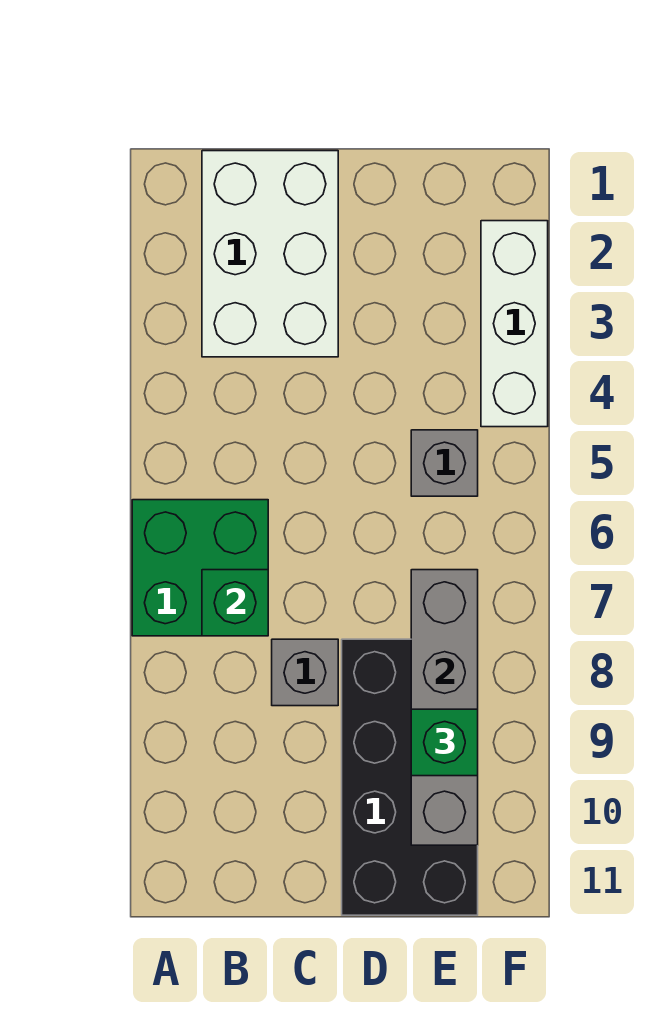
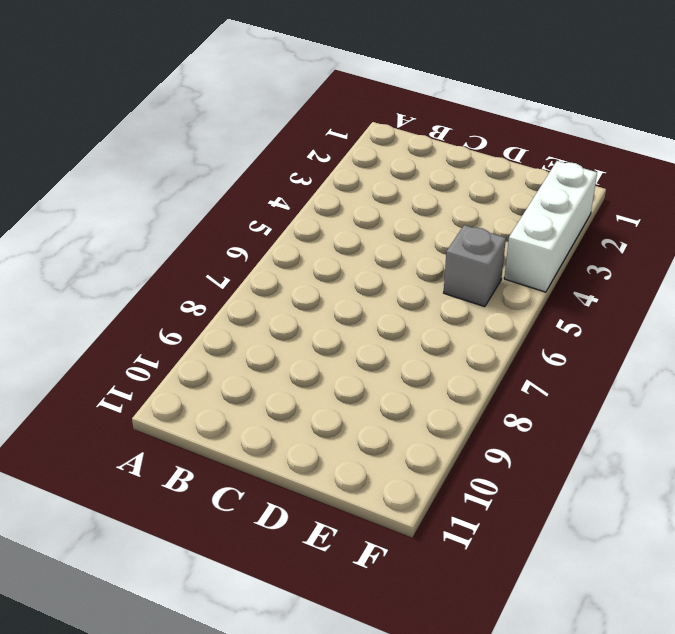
none -> green brick A6:B7 level 1
none -> white brick B1:C3 level 1

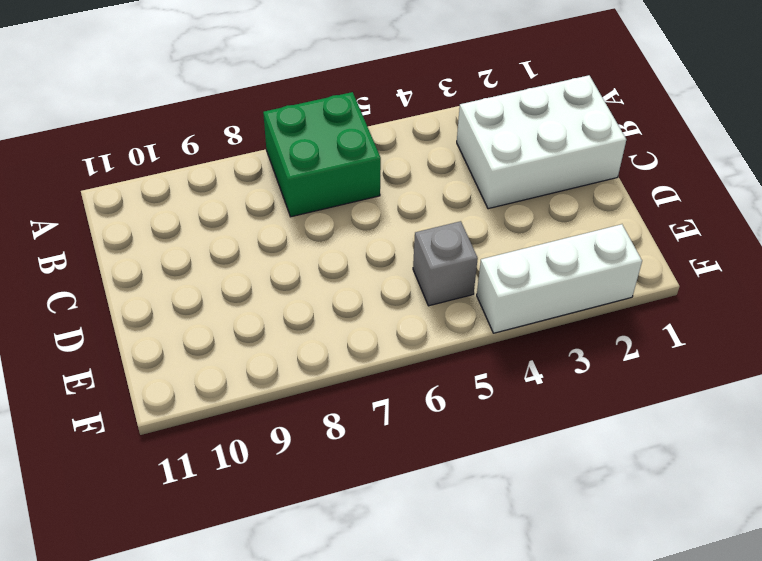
none -> grey brick C8 level 1
none -> black brick D8:E11 level 1

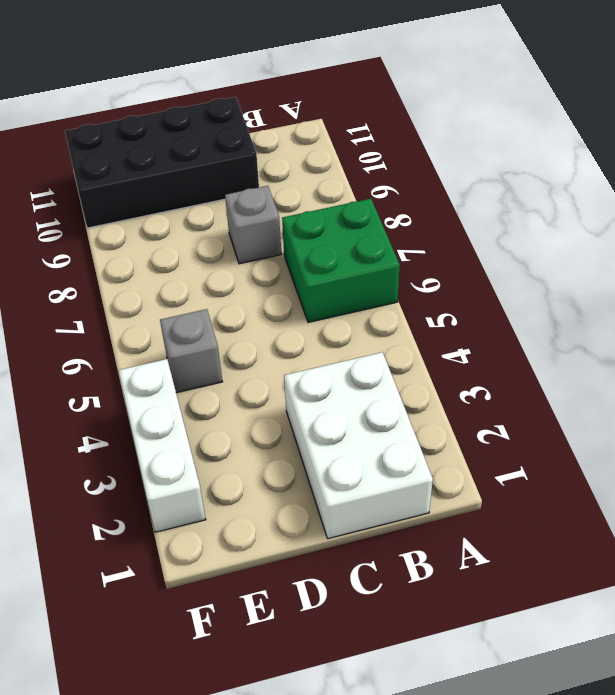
black brick C10:F11 level 1 -> black brick D8:E11 level 1
none -> green brick B7 level 2
none -> grey brick E7:E10 level 2

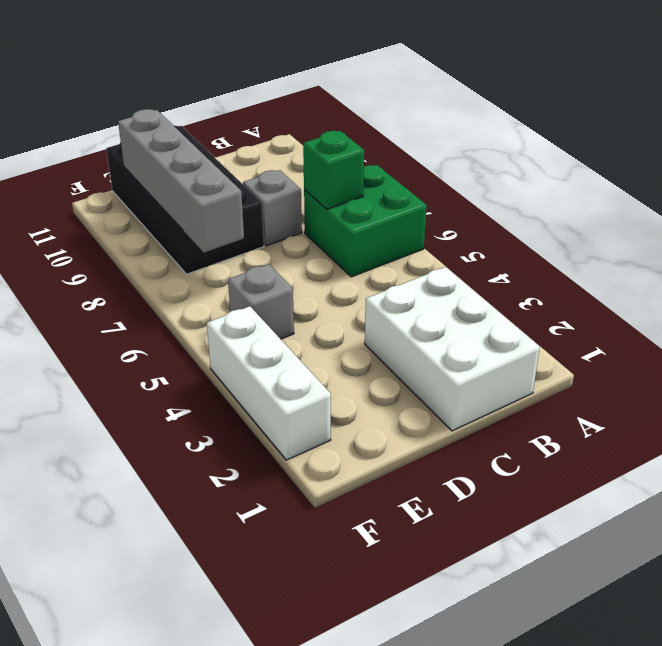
none -> green brick E9 level 3

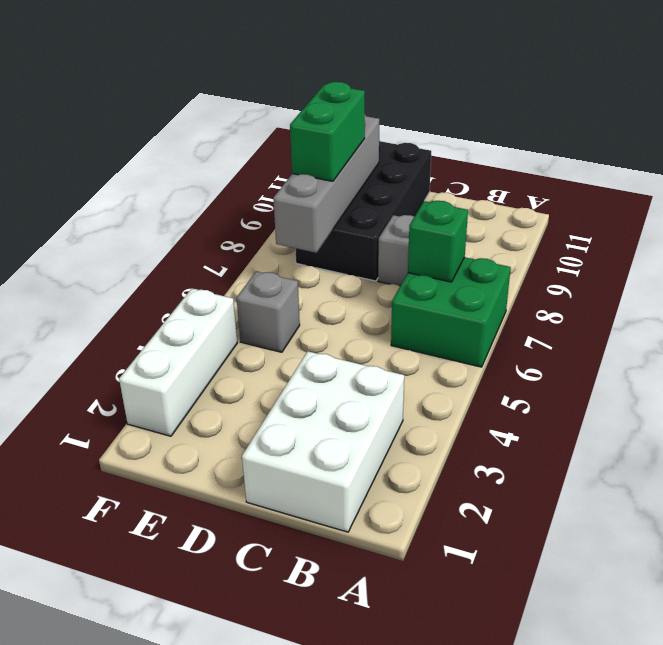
green brick E8:E9 level 3 -> green brick E9 level 3

